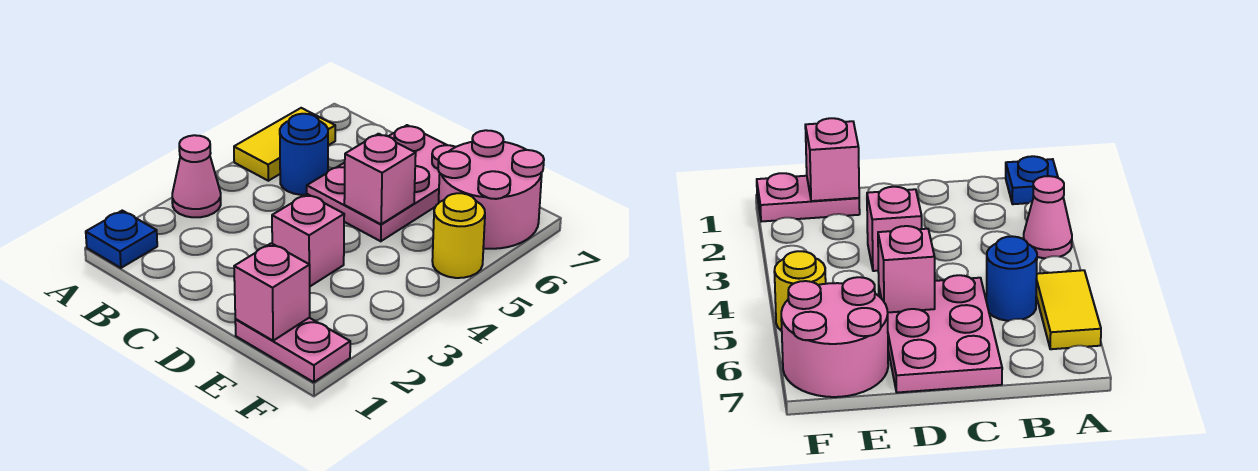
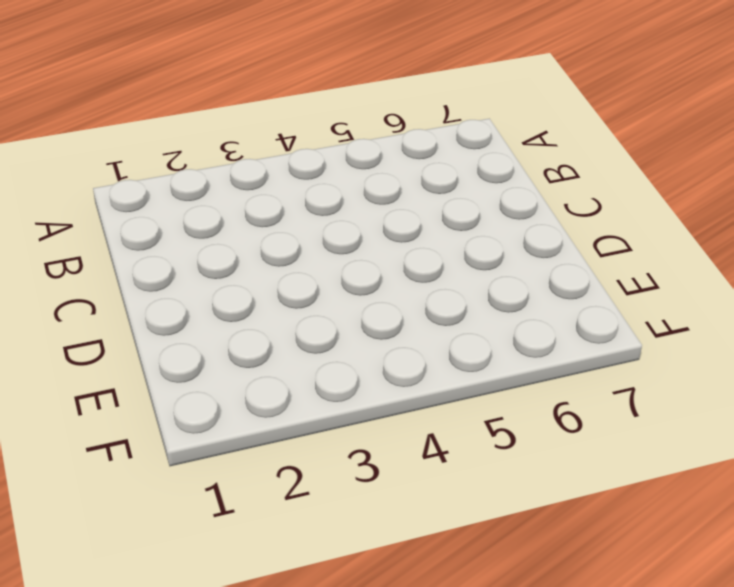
none -> blue plate A1 level 1
none -> pink cone A3 level 1

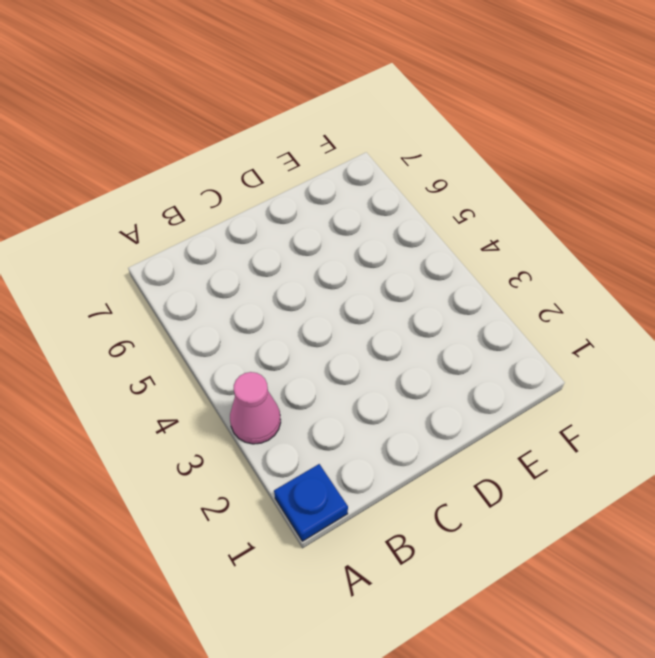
none -> yellow tile A5:A6 level 1
none -> blue round brick B5 level 1

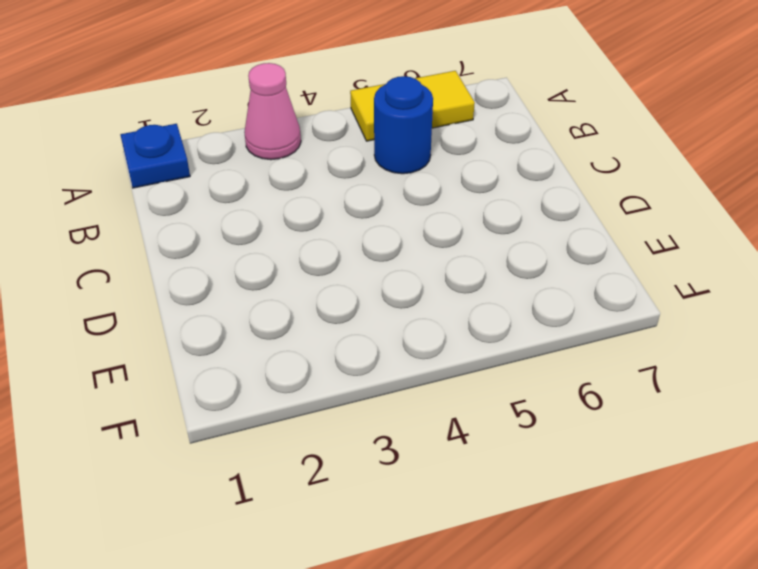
none -> pink plate C5:D7 level 1
none -> pink brick D3 level 1

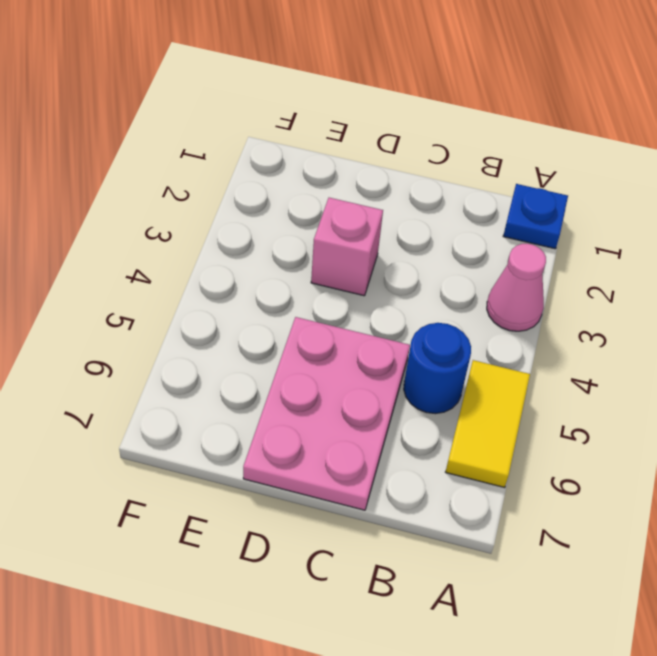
none -> pink plate E1:F1 level 1
none -> pink round brick E6:F7 level 1

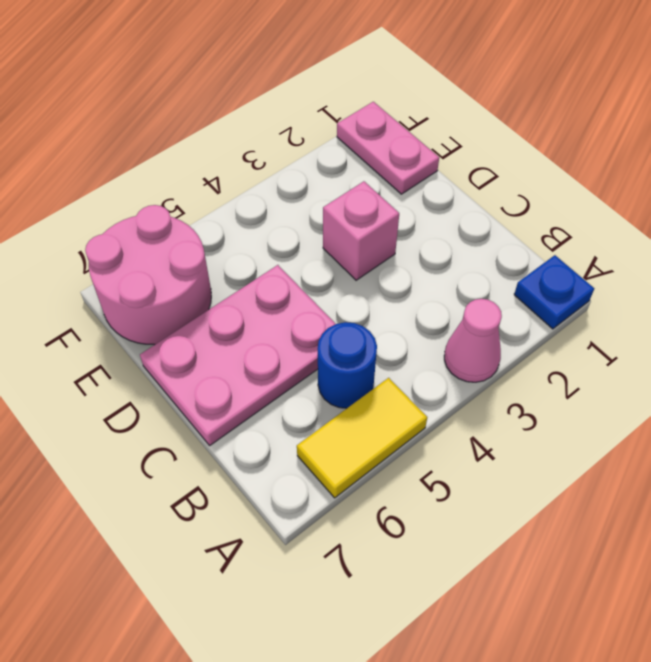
none -> yellow round brick F5 level 1
none -> pink brick D5 level 2

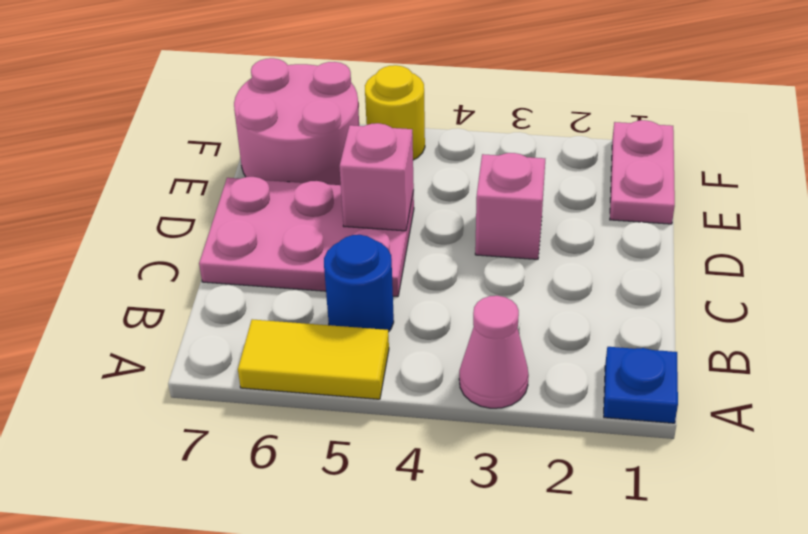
none -> pink brick E1 level 2

